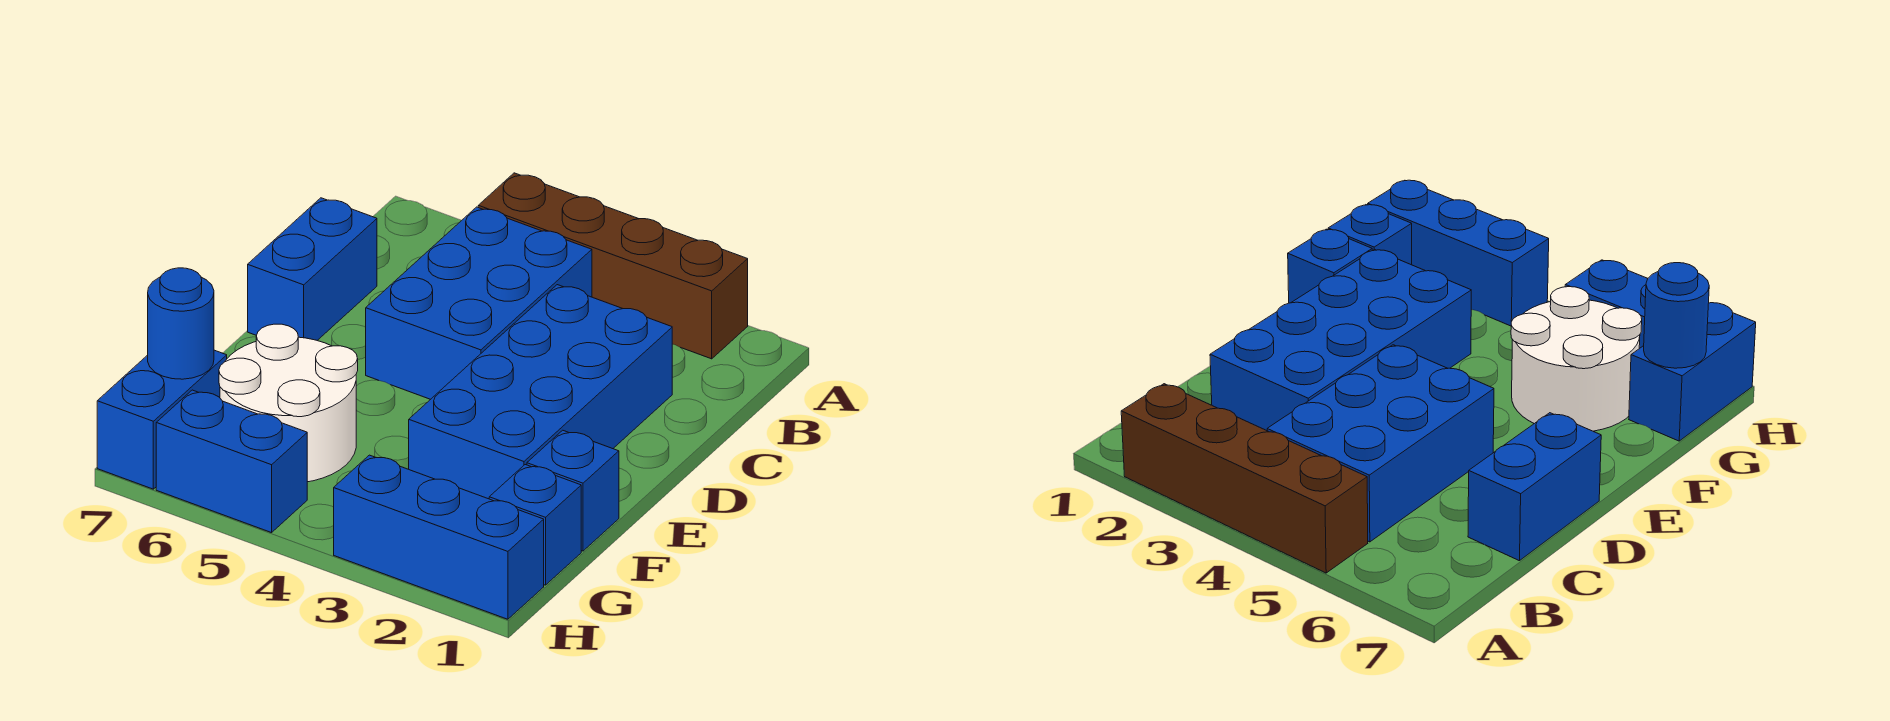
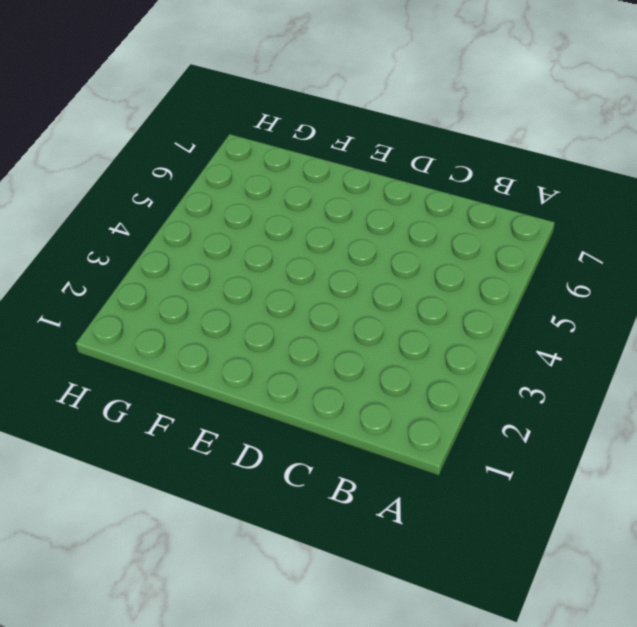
none -> brown brick A2:A5 level 1
none -> blue brick B4:D5 level 1

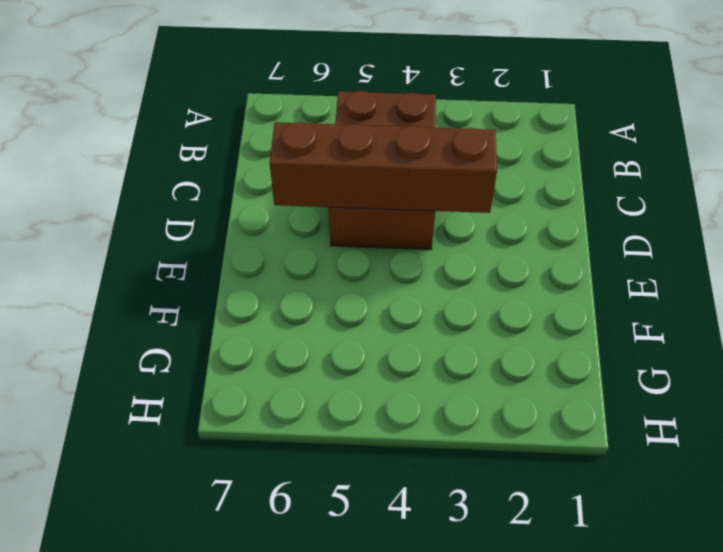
brown brick B4:D5 level 1 -> blue brick B4:D5 level 1
brown brick D3:D6 level 2 -> brown brick A2:A5 level 1
none -> blue brick C2:F3 level 1
none -> blue brick C7:D7 level 1

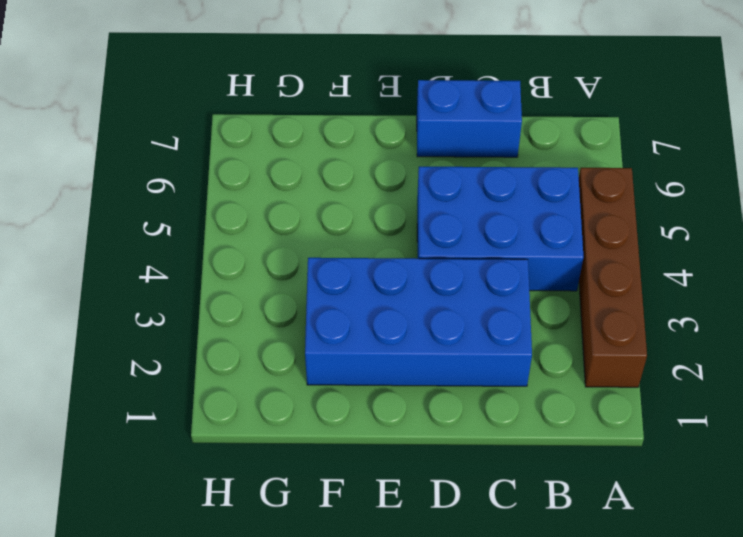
none -> blue brick F1 level 1
none -> white round brick F5:G6 level 1

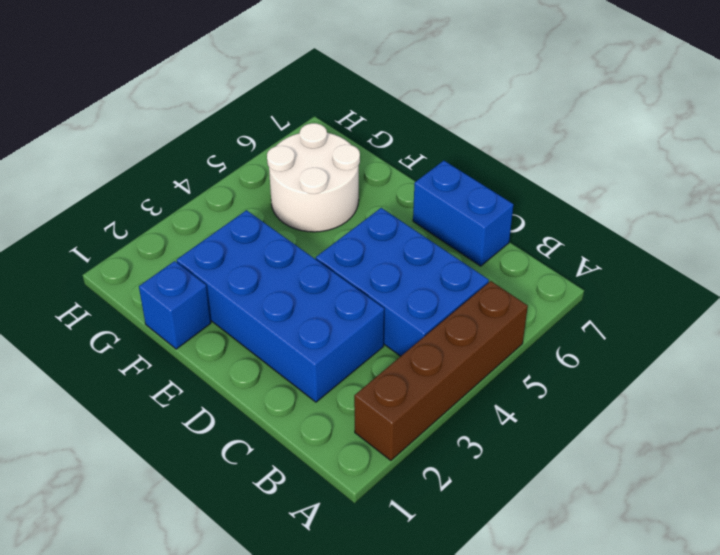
none -> blue brick G1 level 1
none -> blue brick G7:H7 level 1

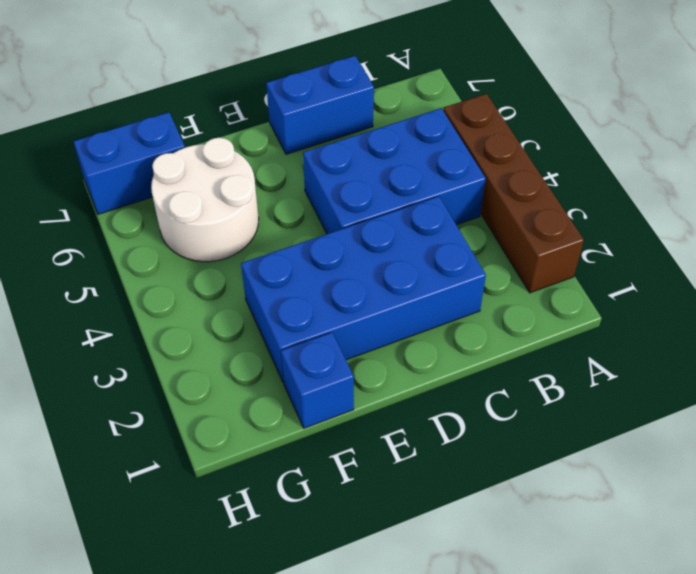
none -> blue brick G1 level 1
none -> blue brick H1:H3 level 1

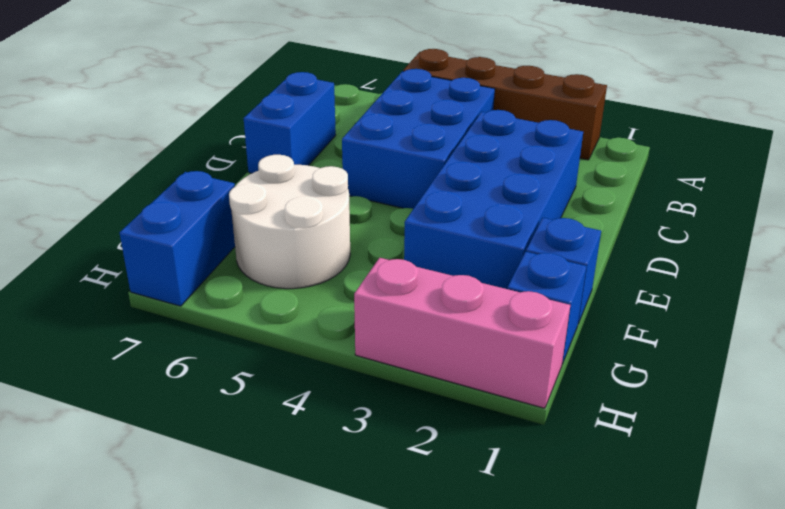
pink brick H1:H3 level 1 -> blue brick H1:H3 level 1
none -> blue brick H5:H6 level 1
none -> blue round brick G7 level 2

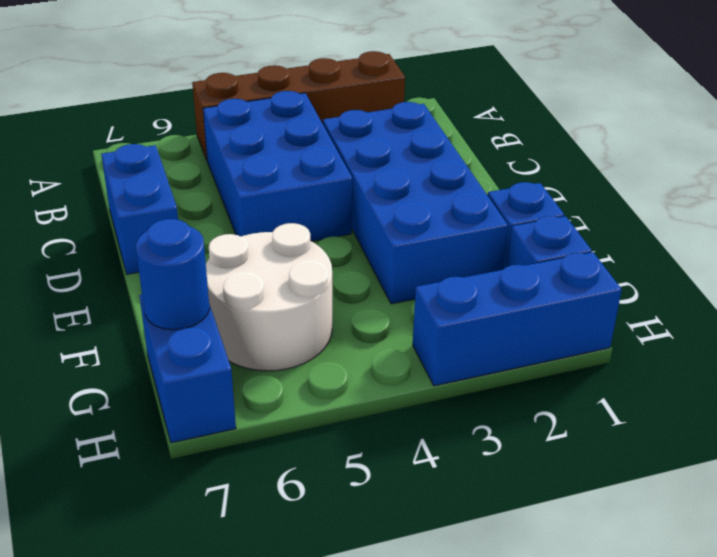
none -> blue brick H5:H6 level 1

